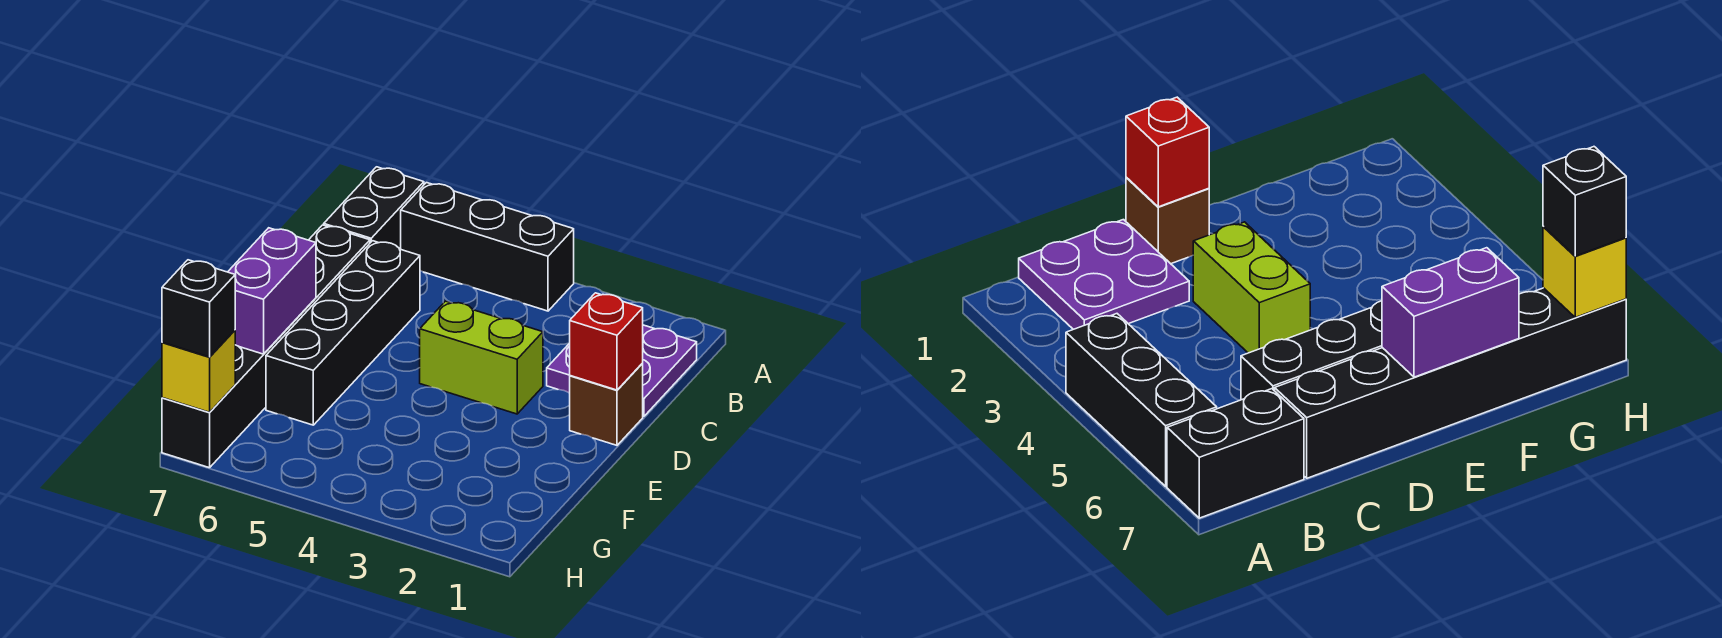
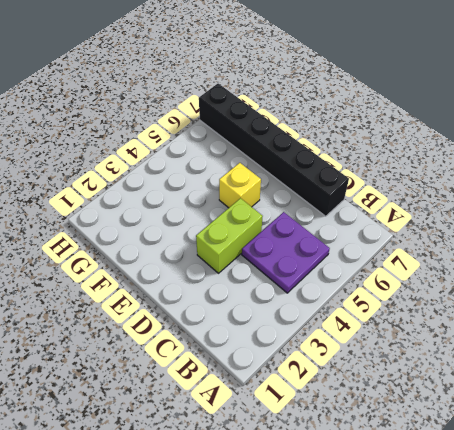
purple plate B4:C5 level 1 -> purple plate B1:C2 level 1
yellow brick E5 level 1 -> yellow brick H7 level 2
none -> black brick A4:A6 level 1
none -> black brick A7:B7 level 1

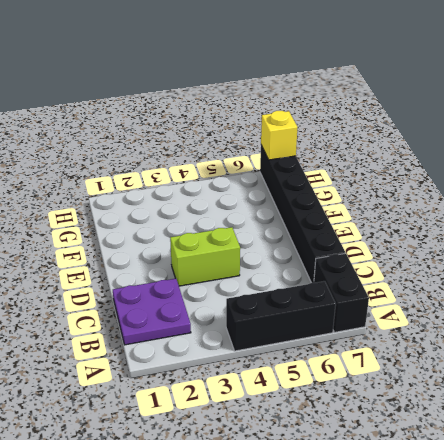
none -> black brick C6:F6 level 1
none -> brown brick D1 level 1

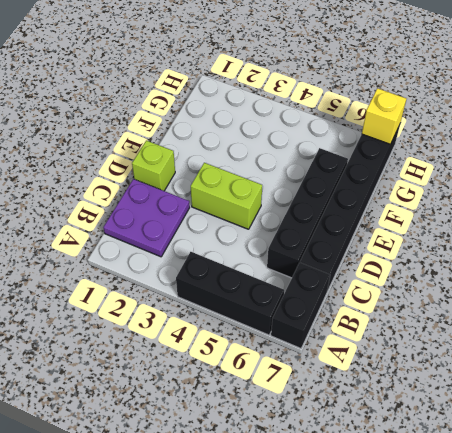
lime brick D1 level 1 -> brown brick D1 level 1
none -> red brick D1 level 2
none -> purple brick E7:F7 level 2

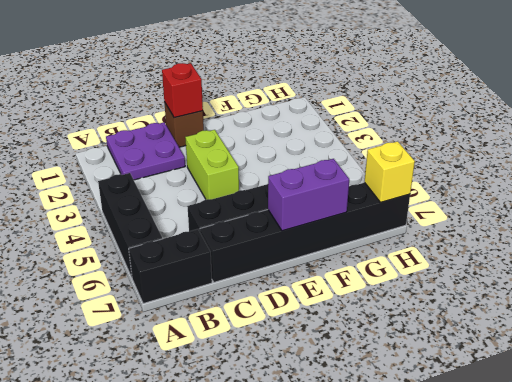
none -> black brick H7 level 3

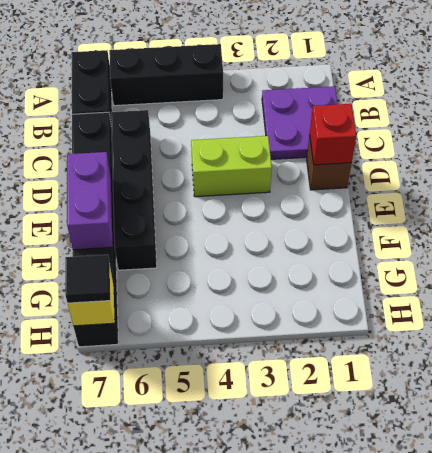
black tile H7 level 3 -> black brick H7 level 3

